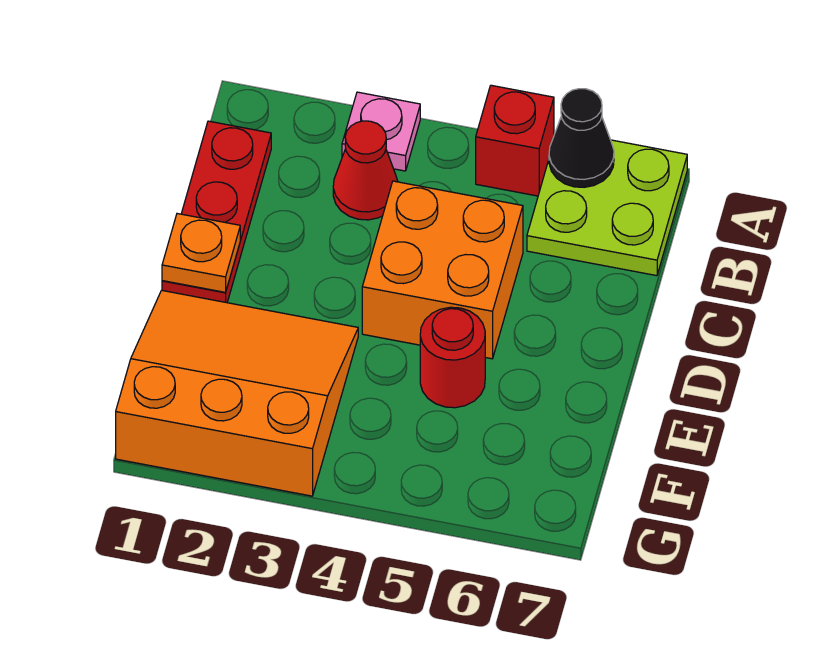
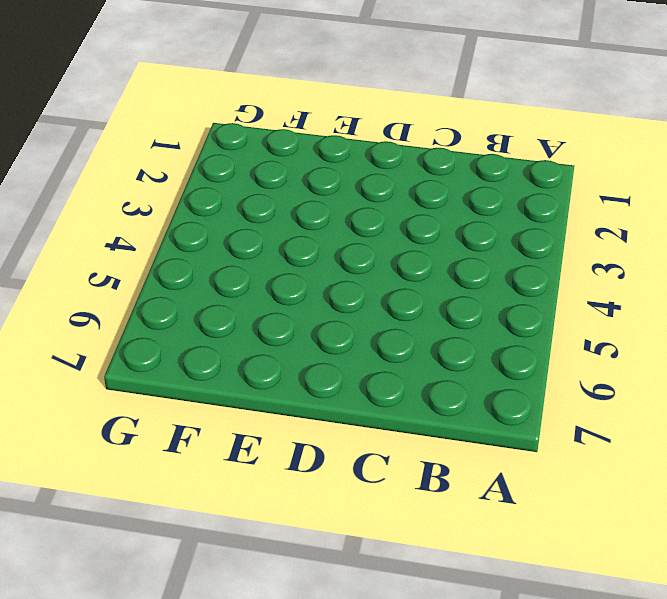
none -> pink plate A3 level 1
none -> red brick A5 level 1

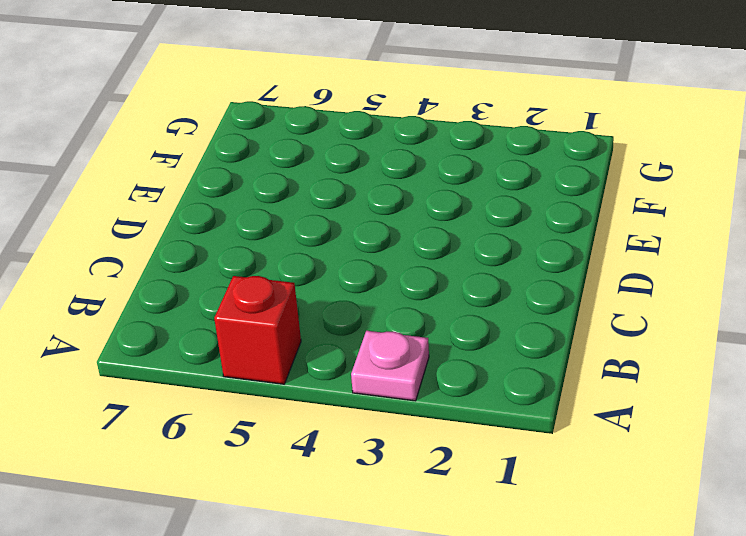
none -> lime plate A6:B7 level 1
none -> red plate B1:D1 level 1

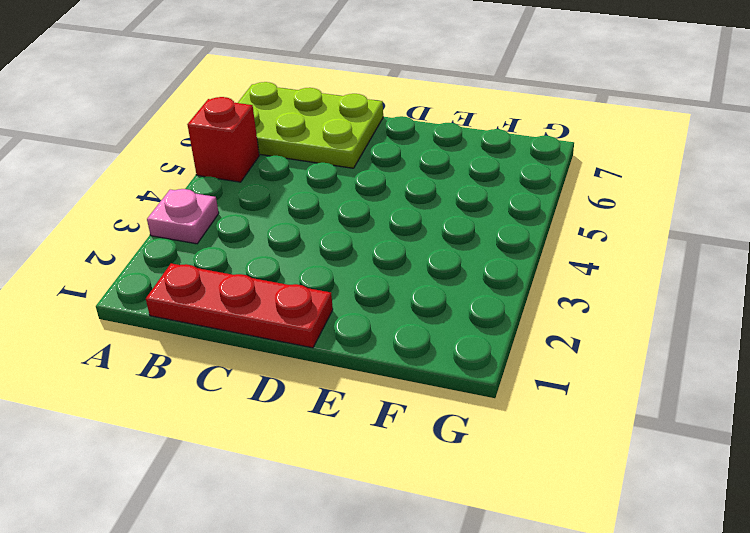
lime plate A6:C7 level 1 -> lime plate A6:B7 level 1
none -> red cone B3 level 1
none -> orange brick C4:D5 level 1

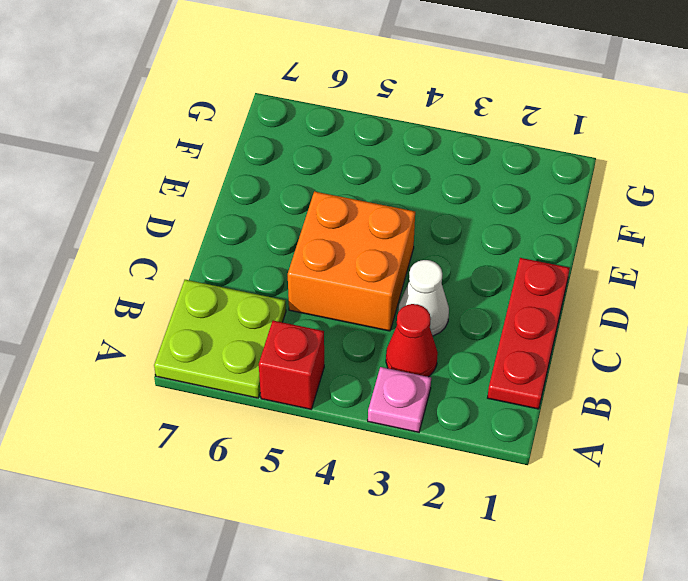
white cone C3 level 1 -> none
none -> orange slope E1:G3 level 1 top G
none -> red round brick E5 level 1

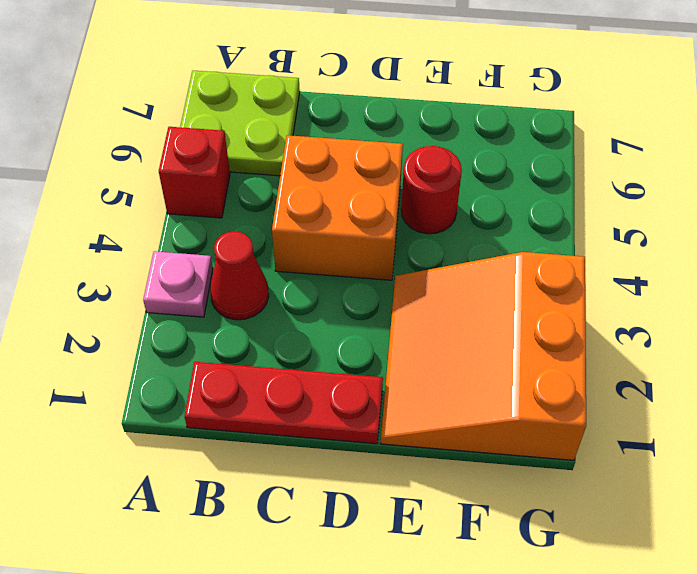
none -> black cone A6 level 2
none -> orange plate D1 level 2

